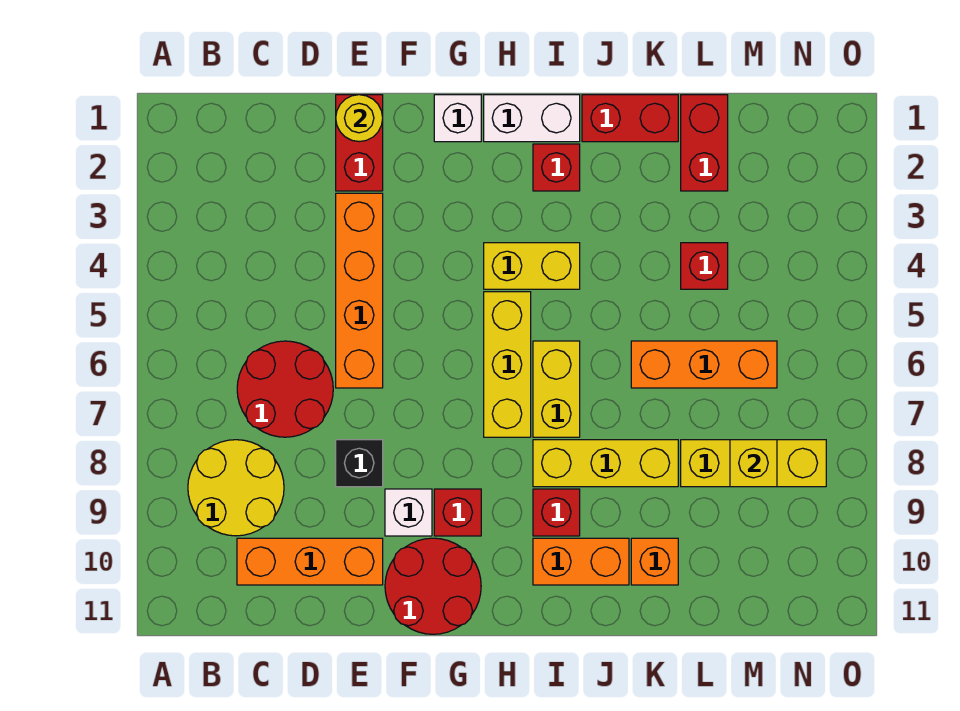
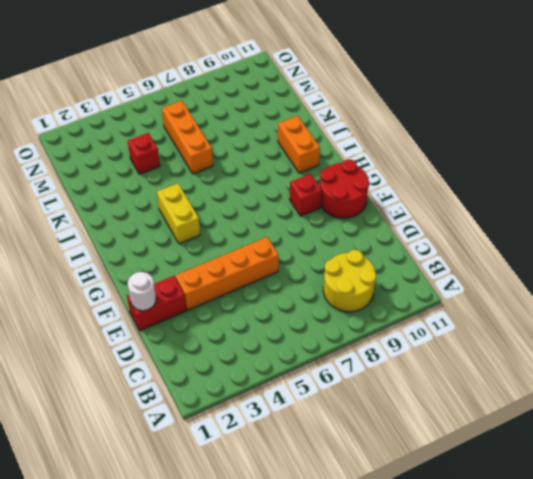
white round brick E1 level 2 -> yellow round brick E1 level 2
none -> red round brick C6:D7 level 1
none -> orange brick C10:E10 level 1
none -> black brick E8 level 1

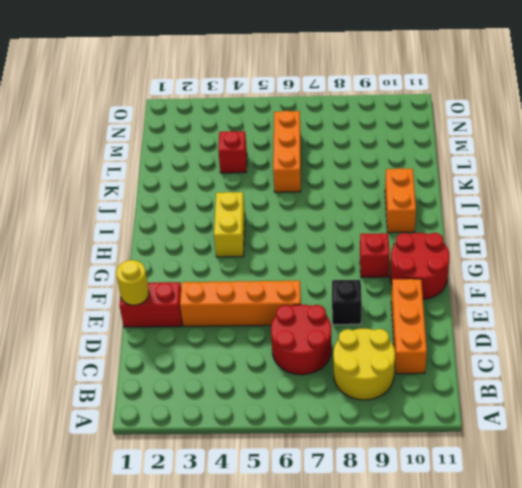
none -> white brick F9 level 1
none -> white brick G1 level 1
none -> white brick H1:I1 level 1

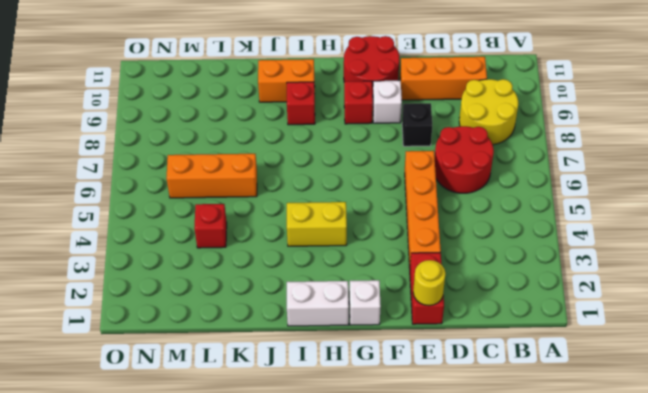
none -> yellow brick H5:H7 level 1
none -> red brick I2 level 1
none -> yellow brick I6:I7 level 1

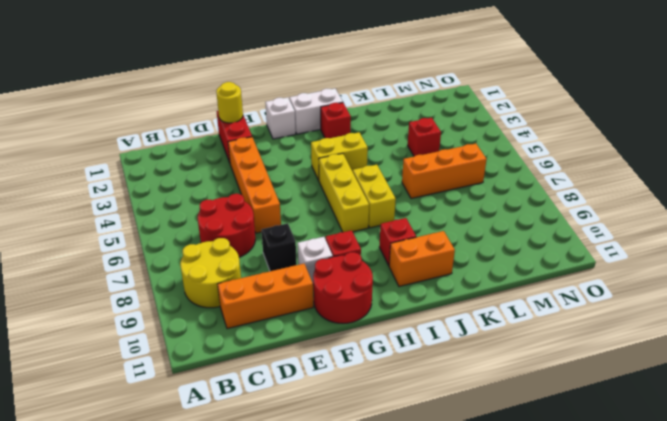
none -> yellow brick I8:K8 level 1
none -> red brick J1:K1 level 1
none -> orange brick K10 level 1

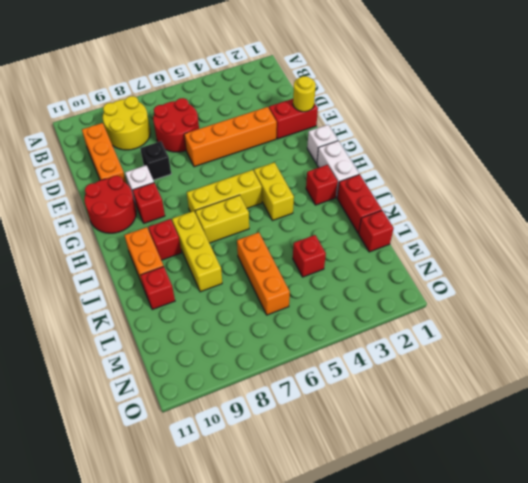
red brick K10 level 1 -> orange brick K10 level 1
red brick L1 level 1 -> red brick L1:L2 level 1
none -> yellow brick L8:N8 level 1
none -> yellow brick M8 level 2

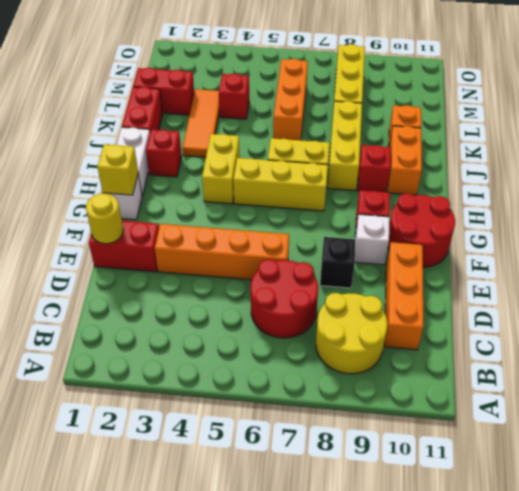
yellow brick G1 level 2 -> yellow brick M8 level 2
orange tile J3:L3 level 1 -> none

